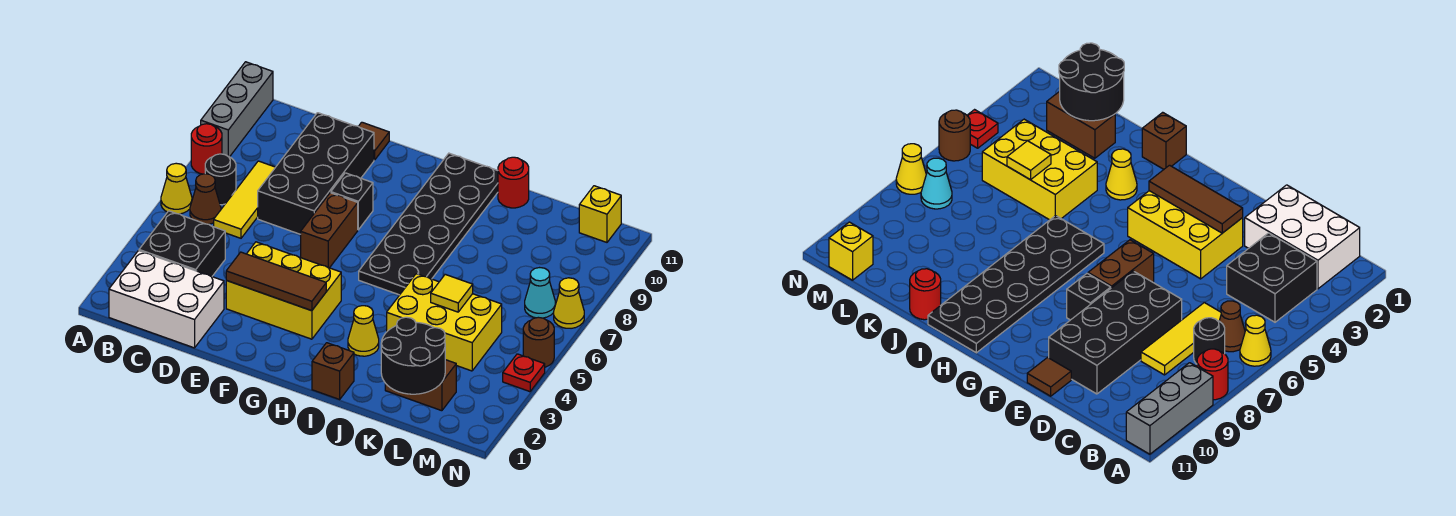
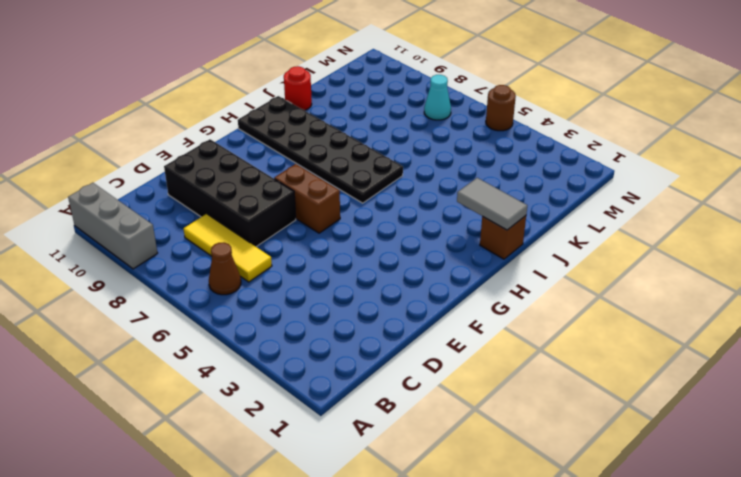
grey tile I1:I2 level 2 -> none
none -> yellow cone A6 level 1
none -> red round brick A8 level 1
none -> white brick B1:D2 level 1

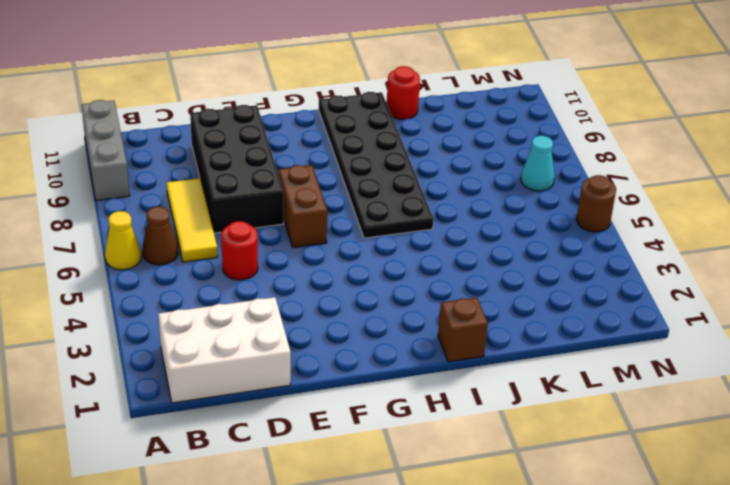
red round brick D5 level 1 -> red round brick A8 level 1
none -> black brick B3:C4 level 1
none -> black round brick B7 level 1
none -> yellow brick E3:G4 level 1

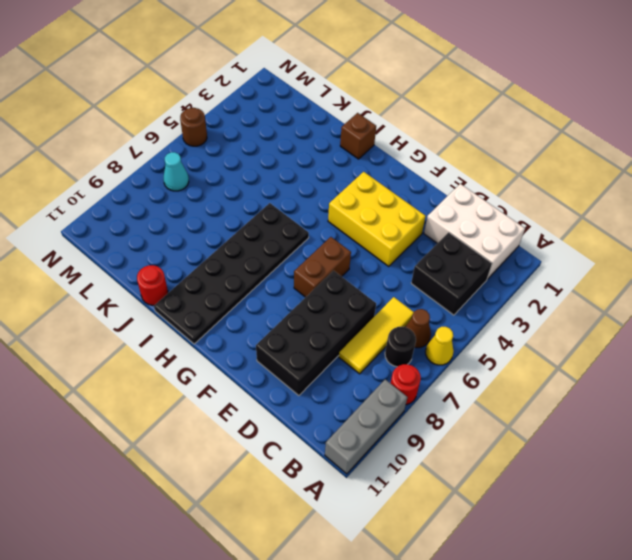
none -> brown tile E11 level 1
none -> black brick F8 level 1
none -> yellow cone I3 level 1

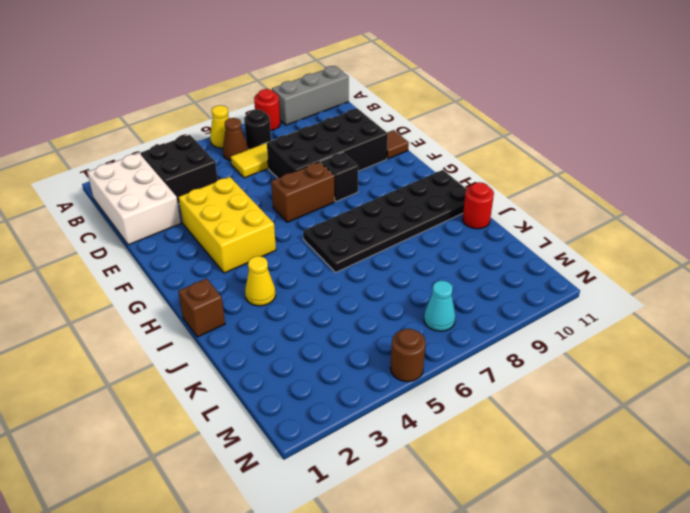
none -> yellow brick J4:L5 level 1
none -> brown brick K2:L2 level 1
none -> yellow brick M11 level 1

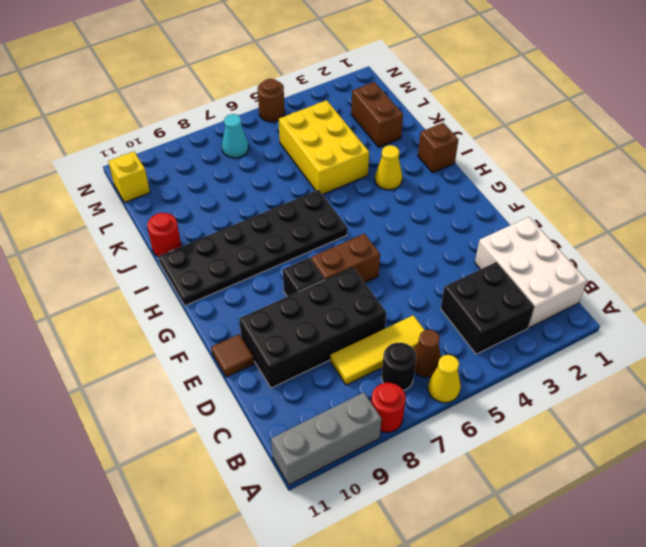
none -> yellow brick E3:G4 level 1
none -> red plate N4 level 1
none -> yellow cone N7 level 1

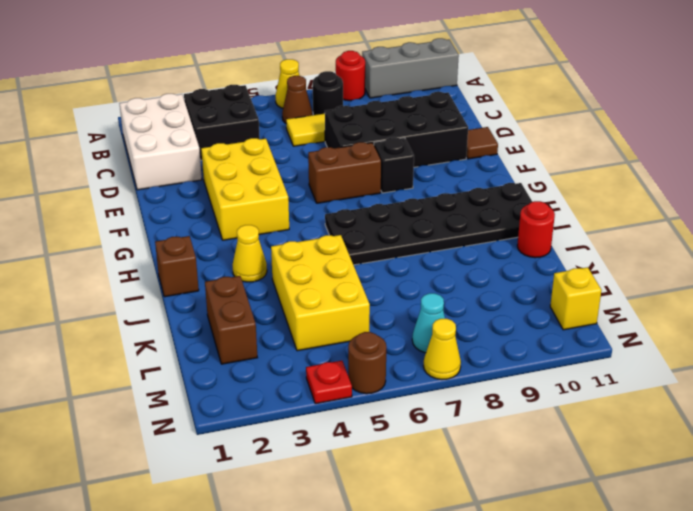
none -> brown tile E3:G3 level 2
none -> black round brick K1:L2 level 2
none -> yellow tile K5 level 2

